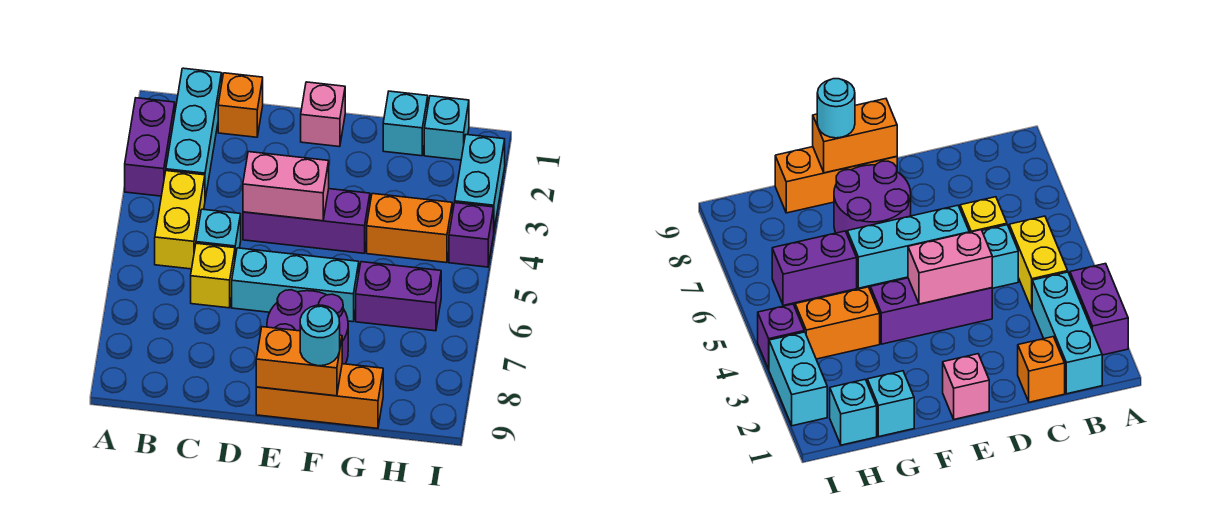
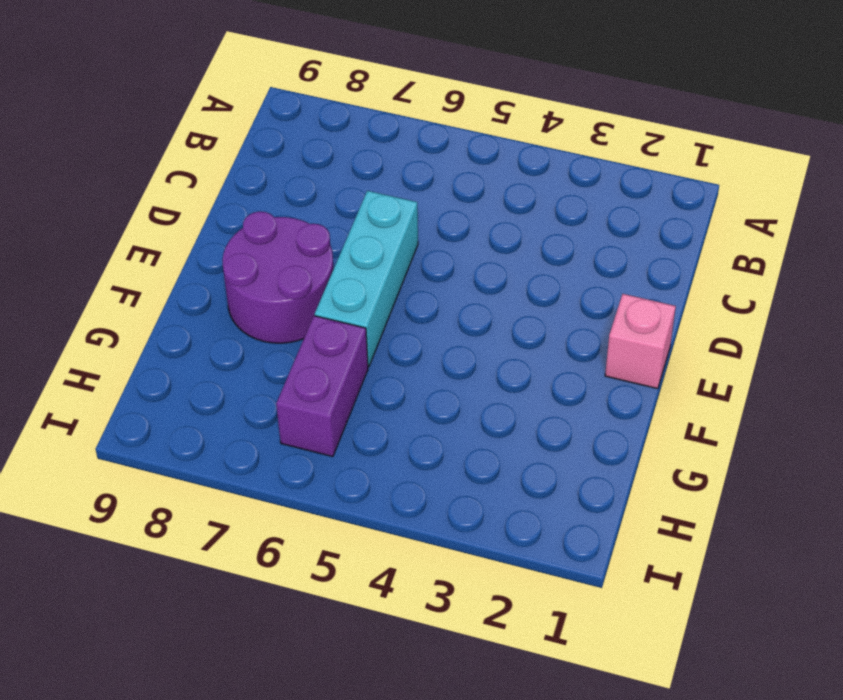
none -> purple brick A2:A3 level 1
none -> cyan brick B1:B3 level 1
none -> yellow brick B4:B5 level 1

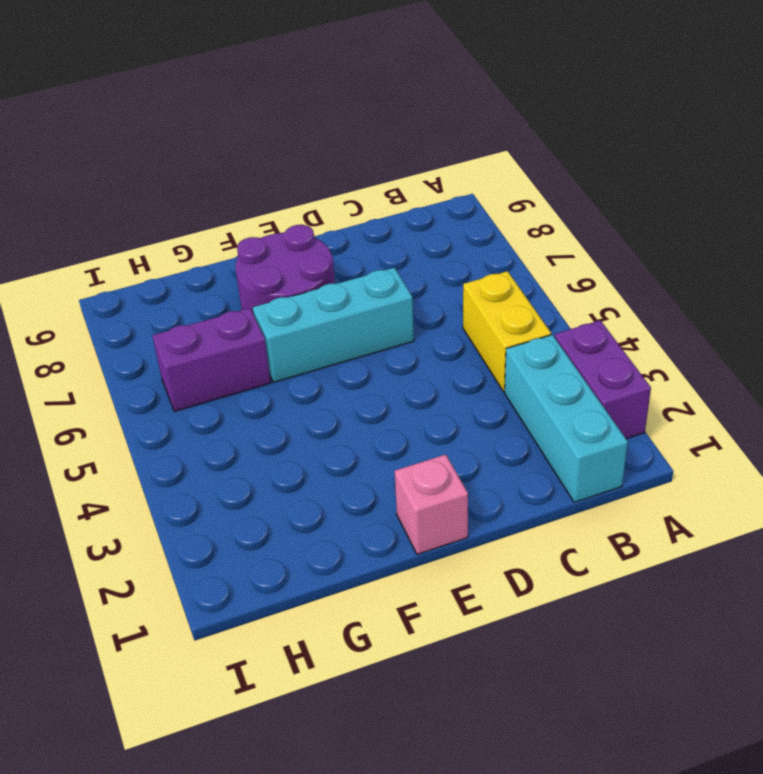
none -> orange brick C1 level 1
none -> cyan brick C5 level 1
none -> yellow brick C6 level 1

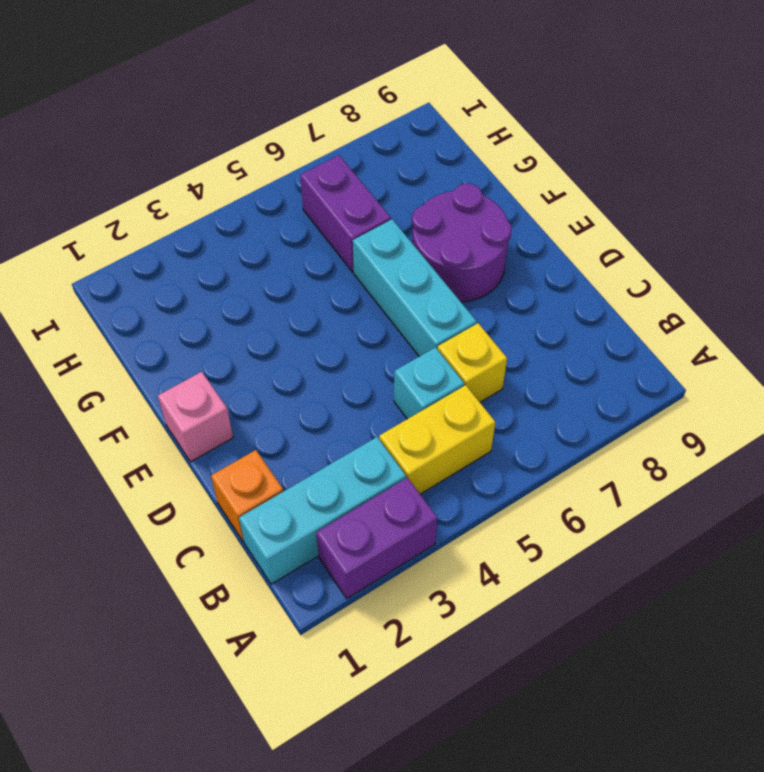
none -> purple brick D4:F4 level 1
none -> orange brick E9:G9 level 1
none -> cyan brick G1 level 1

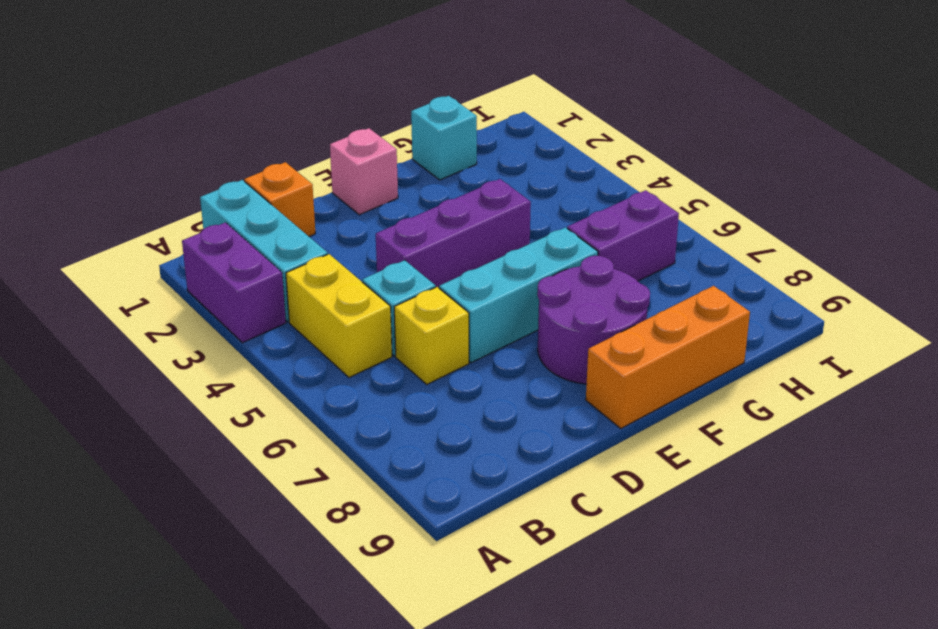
none -> orange brick G4:H4 level 1
none -> cyan brick H1 level 1
none -> cyan brick I2:I3 level 1

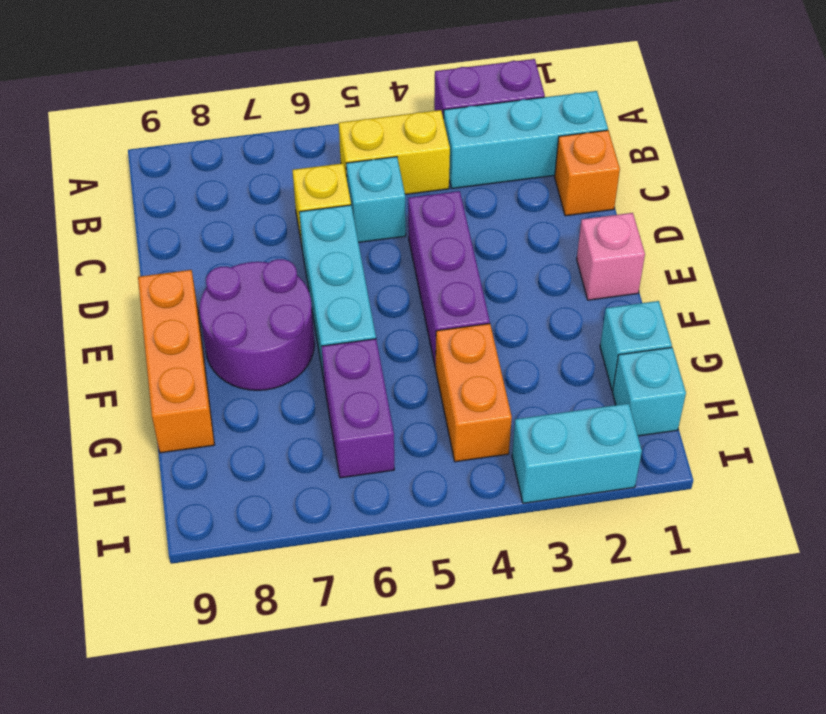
none -> purple brick I4 level 1
none -> pink brick D4:E4 level 2
none -> orange brick E9:F9 level 2

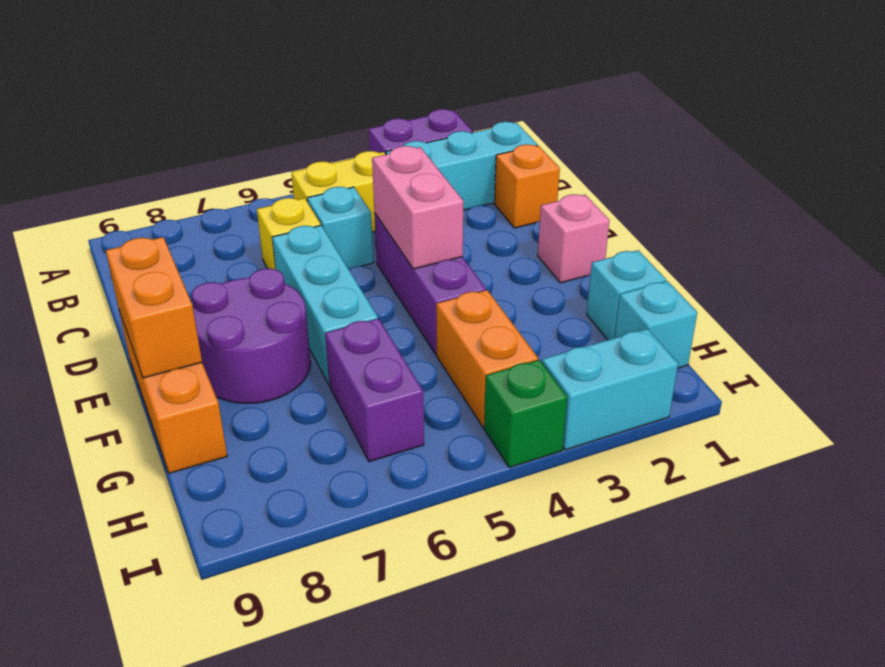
green brick I4 level 1 -> purple brick I4 level 1
none -> cyan round brick F9 level 3

